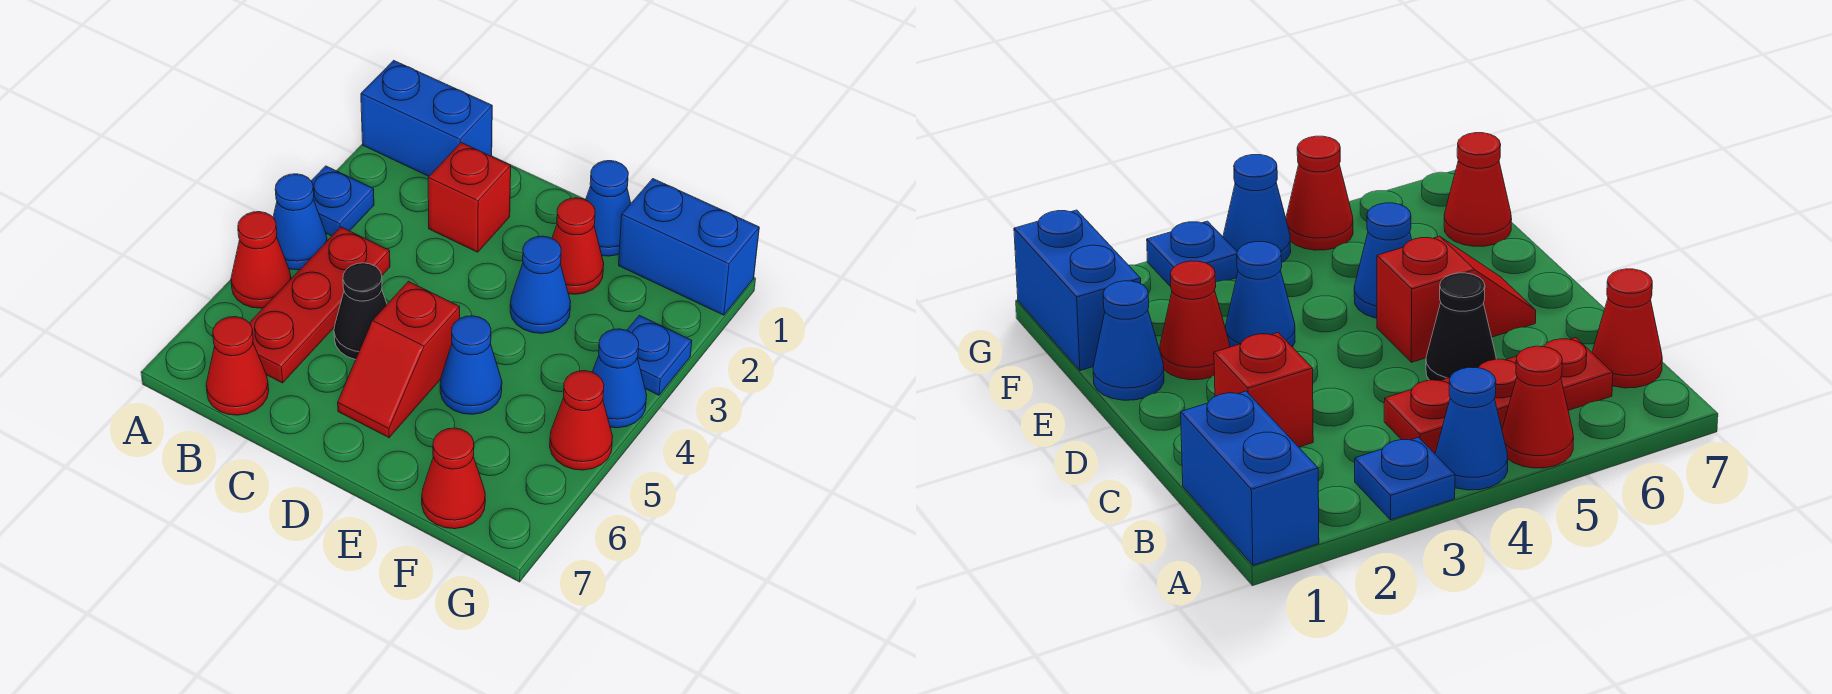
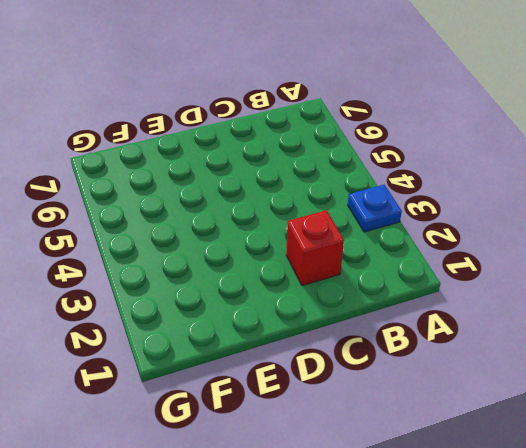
none -> blue brick A1:B1 level 1
none -> blue cone A4 level 1
none -> red cone A5 level 1

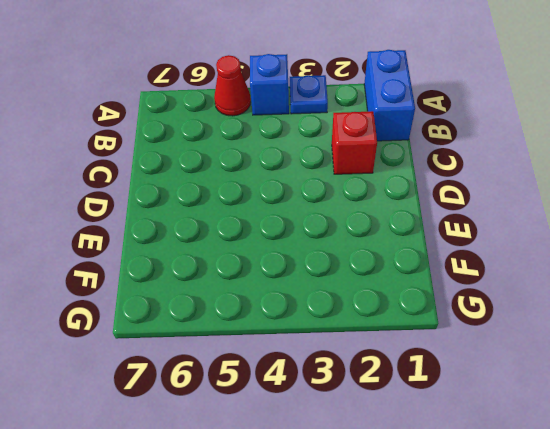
blue brick A4 level 1 -> blue cone A4 level 1
none -> red plate B4:B6 level 1
none -> red cone B7 level 1
none -> black cone C5 level 1

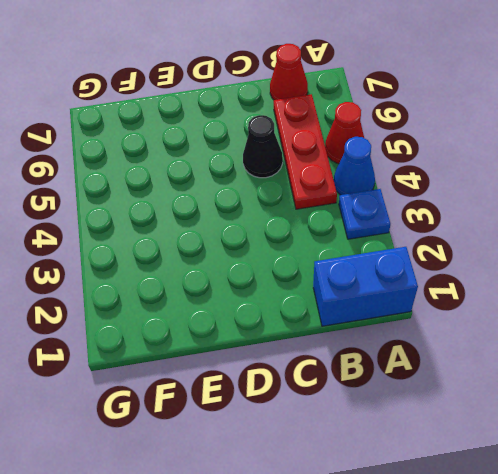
none -> red brick C2 level 1
none -> red slope D5:D6 level 1 top 5
none -> blue cone E1 level 1

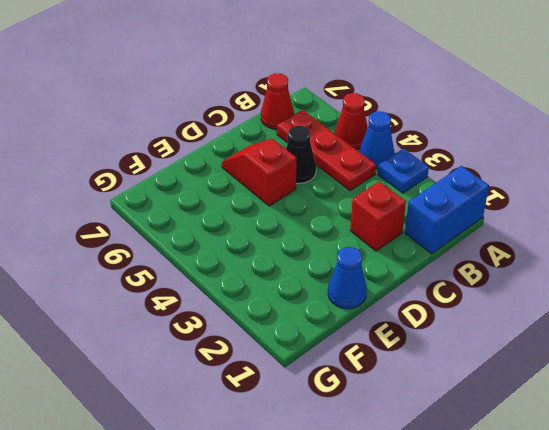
none -> red cone E2 level 1
none -> blue cone E3 level 1
none -> blue cone E5 level 1

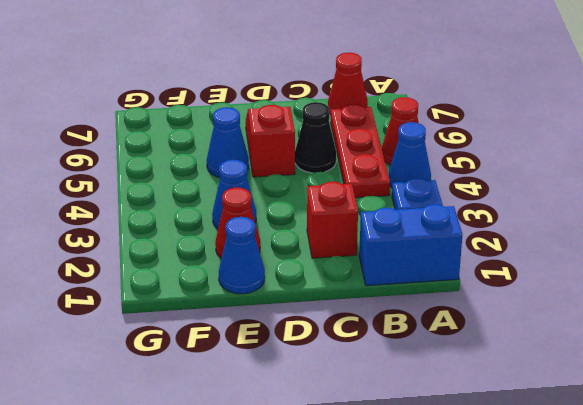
none -> blue brick F1:G1 level 1
none -> red cone F7 level 1
none -> blue plate G3 level 1

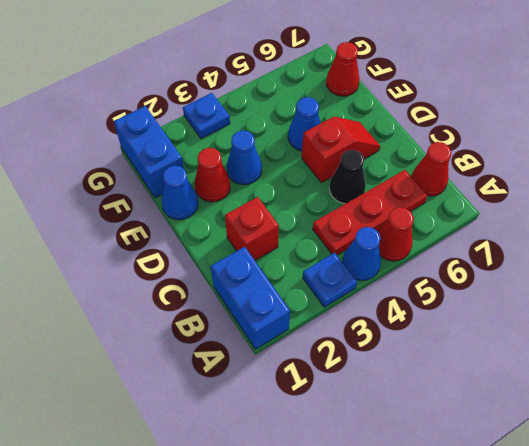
none -> blue cone G4 level 1
none -> red cone G5 level 1

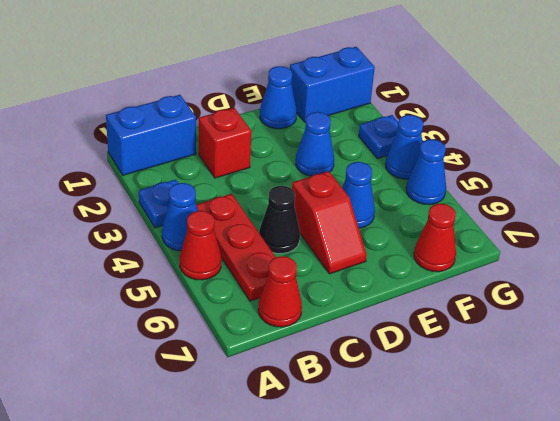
blue cone G5 level 1 -> red cone G5 level 1
none -> red cone E2 level 1

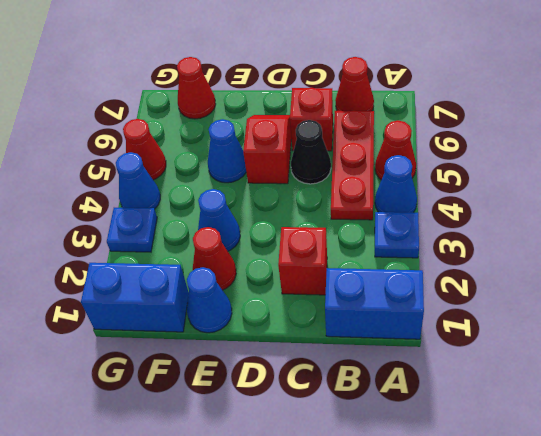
red brick C6 level 1 -> none

